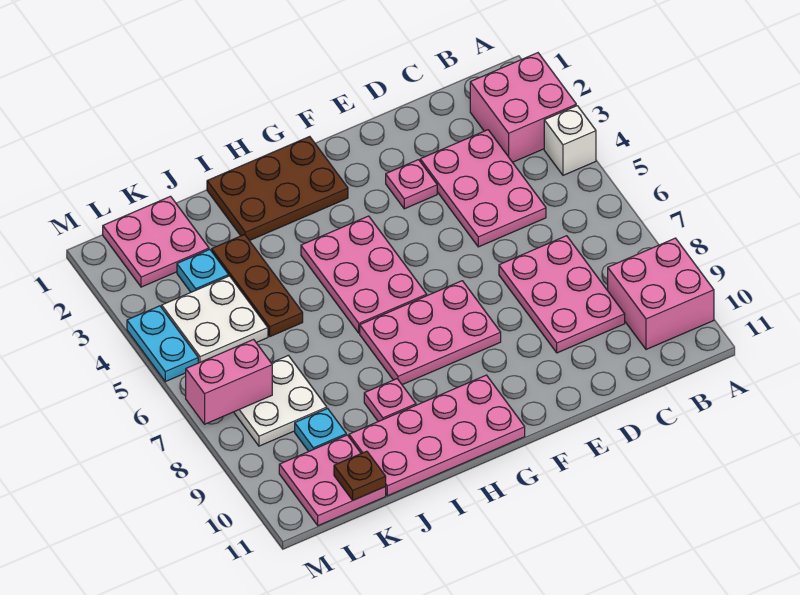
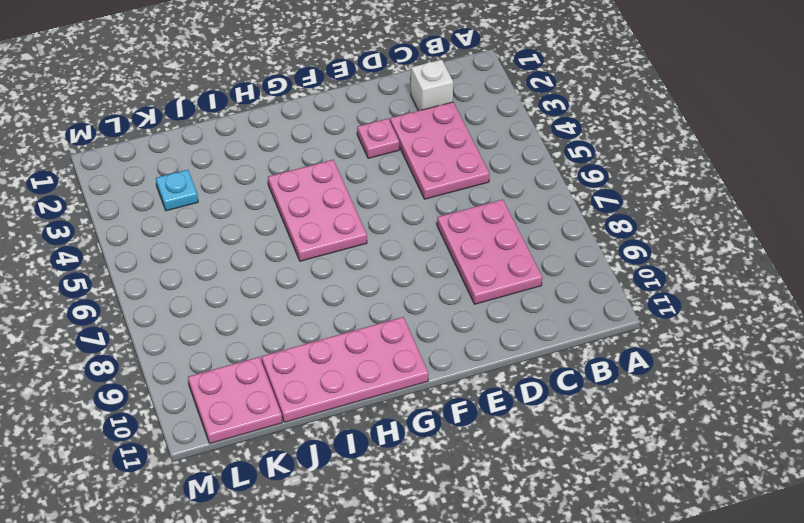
white brick C2 level 1 -> white brick A4 level 1
none -> pink brick A2:B3 level 1
none -> pink brick A9:B10 level 1
none -> pink plate F7:H8 level 1

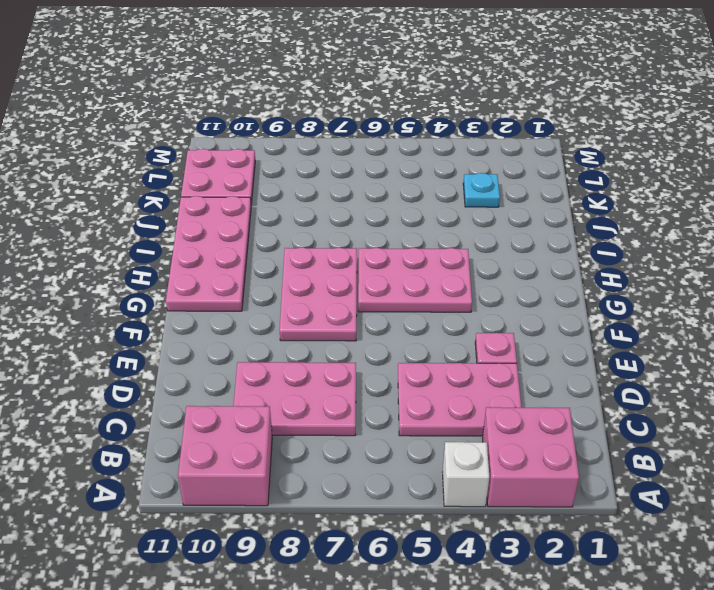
none -> brown plate G1:I2 level 1
none -> pink plate I9 level 1
none -> brown plate J3:J5 level 1

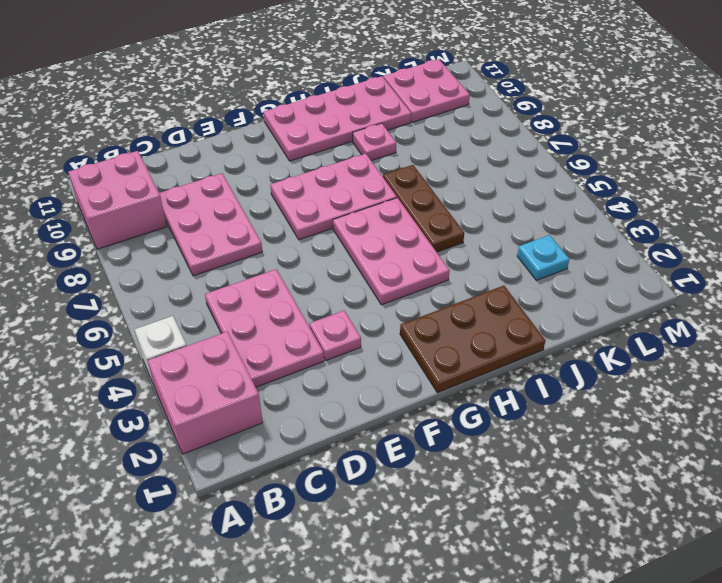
brown plate I5:I7 level 1 -> brown plate J3:J5 level 1
none -> pink plate K1:L2 level 1
none -> white plate K4:L5 level 1
none -> white plate K7:L8 level 1

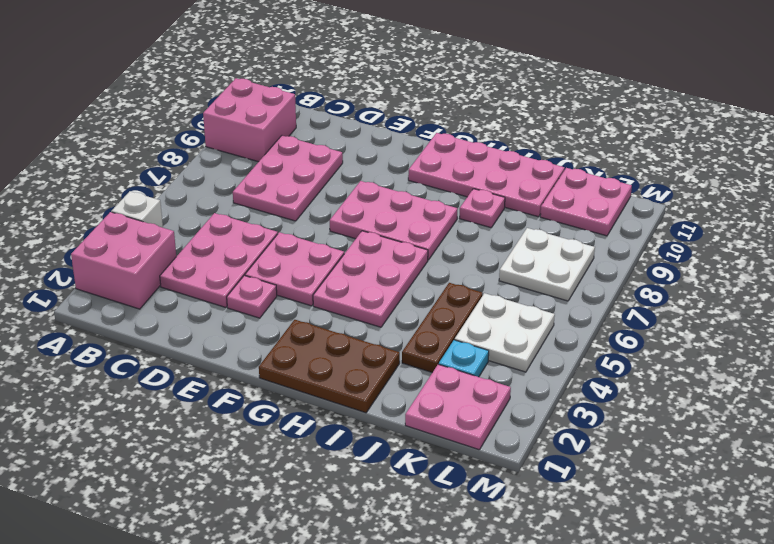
pink plate E4:F5 level 1 -> none
none -> cyan plate K9 level 1
none -> cyan plate M4:M5 level 1
none -> brown plate K11 level 2

